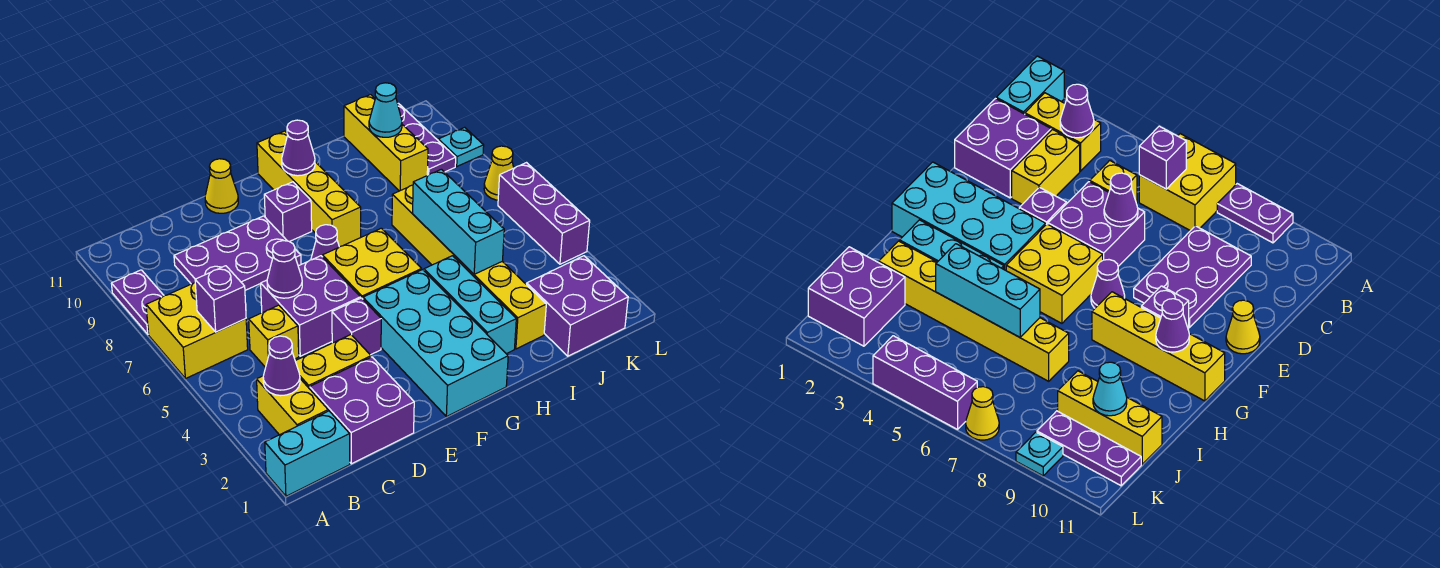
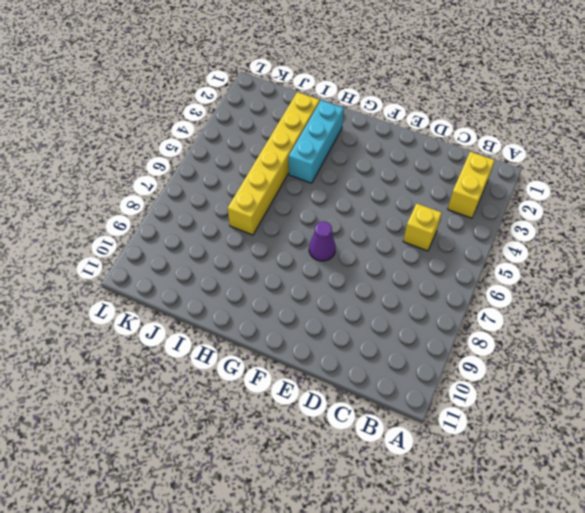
none -> cyan brick A1:B1 level 1
none -> yellow brick A6:B7 level 1
none -> purple plate A8:A9 level 1
none -> purple brick C1:D2 level 1

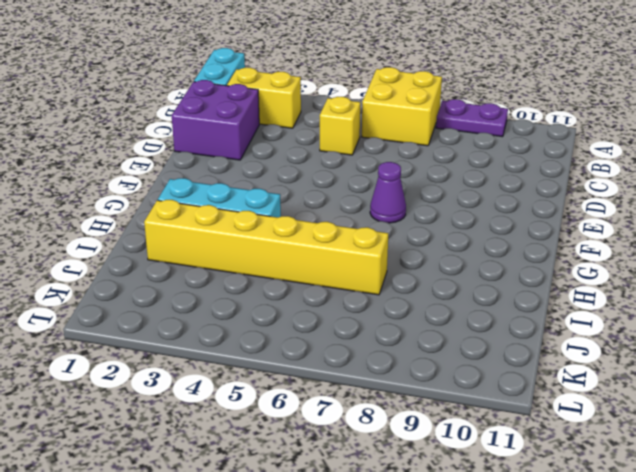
none -> yellow brick C3:D3 level 1
none -> purple plate C8:E9 level 1
none -> purple brick D5:E6 level 1
none -> purple brick E4 level 1

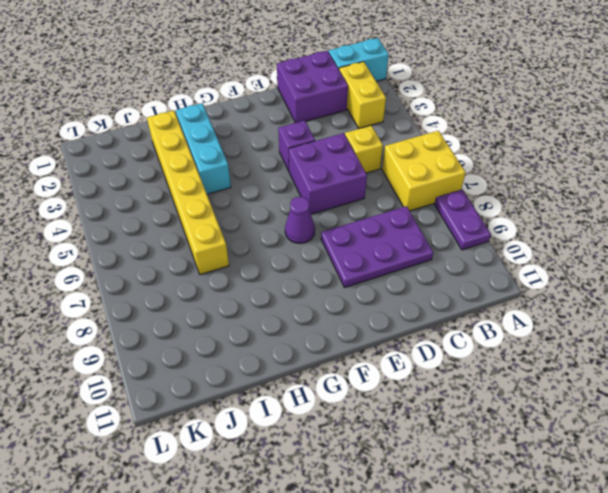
none -> yellow brick C3:D3 level 1
none -> yellow cone E11 level 1
none -> cyan brick F1:G4 level 1
none -> yellow brick F5:G6 level 1

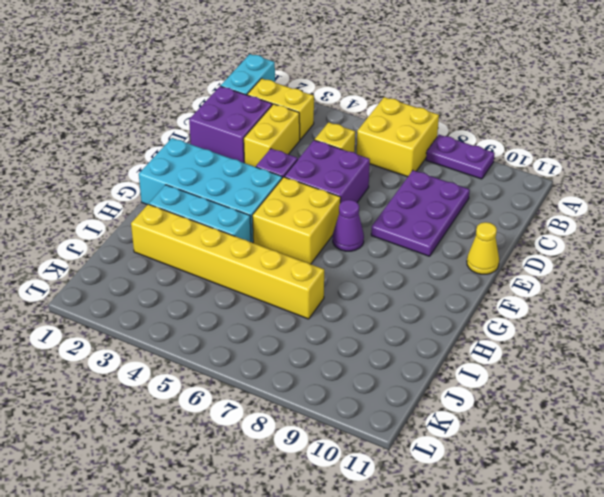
none -> purple brick F9 level 1
none -> yellow brick G8:G11 level 1
none -> purple brick J1:K2 level 1
none -> yellow brick J9:J11 level 1

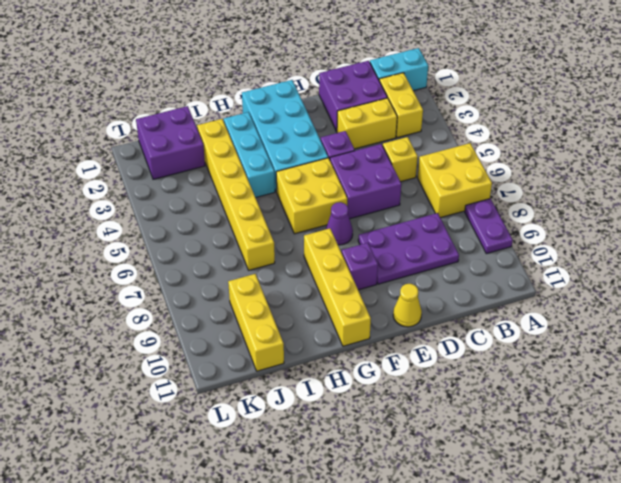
none -> purple plate K9:K11 level 1
none -> purple brick L4:L6 level 1
none -> yellow cone L7 level 1
none -> cyan plate L9 level 1

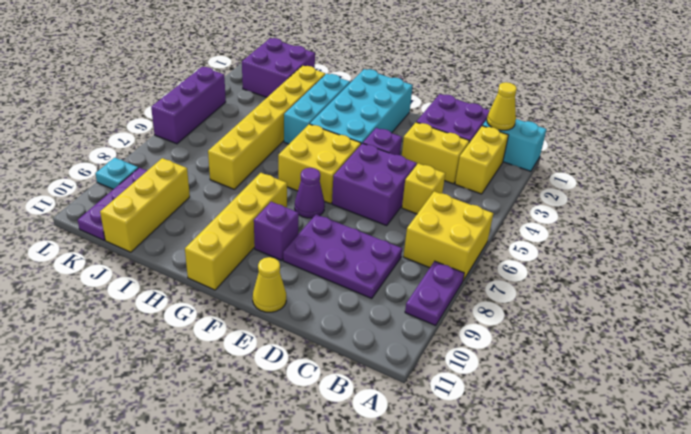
yellow cone B1 level 2 -> yellow cone L7 level 1
none -> purple cone B3 level 2
none -> purple brick B6 level 2
none -> purple cone D6 level 2
none -> purple cone G10 level 2

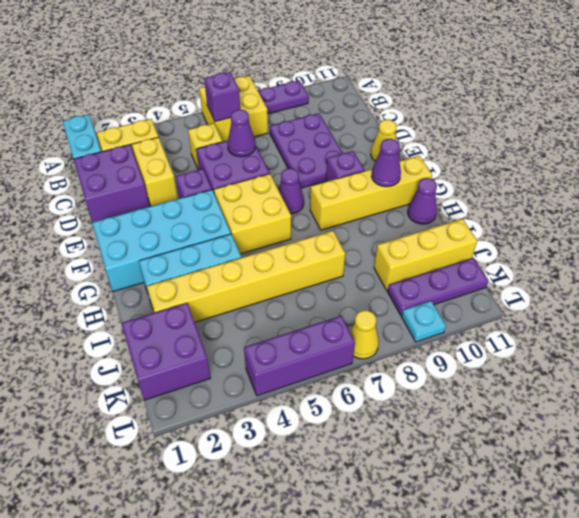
purple cone H11 level 1 -> purple cone B3 level 2
none -> cyan brick I4:I6 level 2
none -> cyan cone J10 level 2

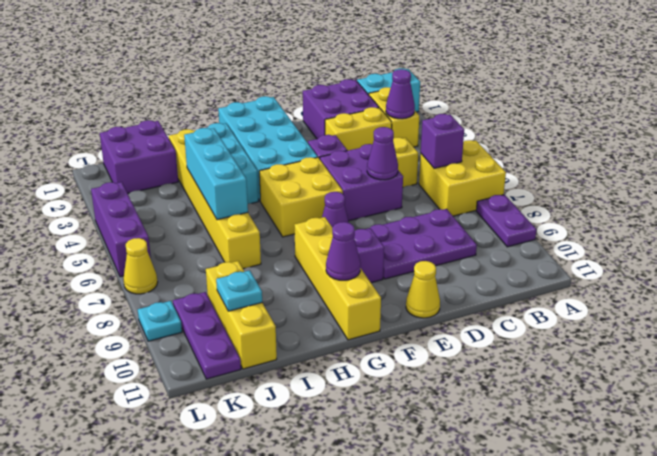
cyan plate J10 level 2 -> cyan cone J10 level 2

